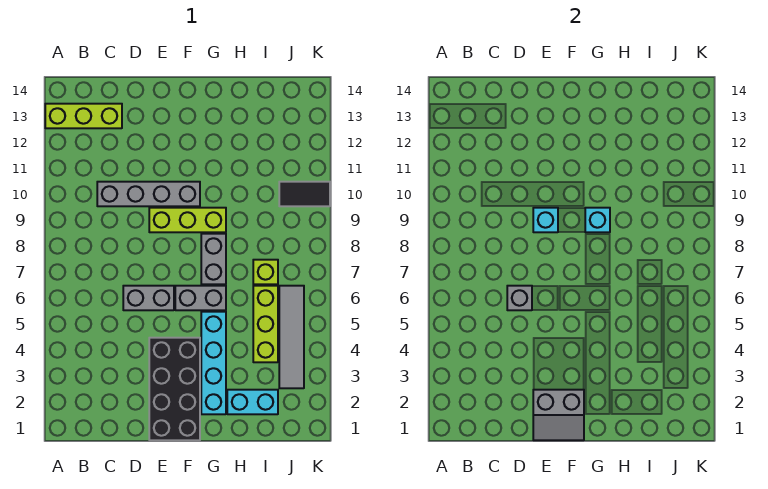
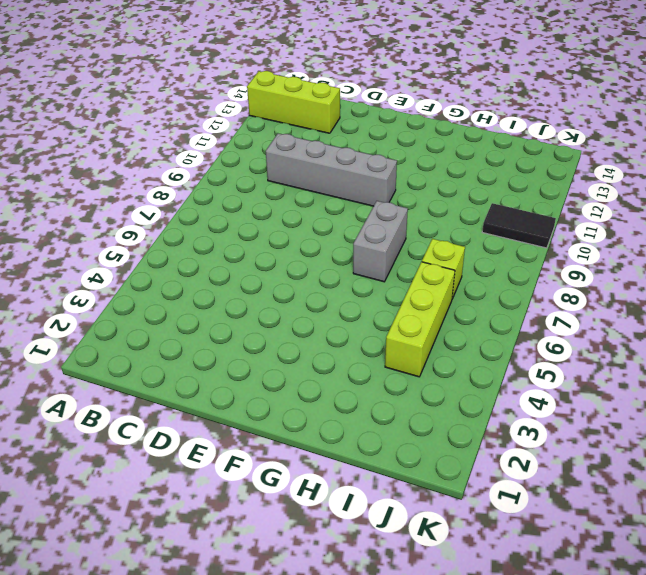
none -> grey brick D6:E6 level 1
none -> black brick E1:F4 level 1
none -> lime brick E9:G9 level 1

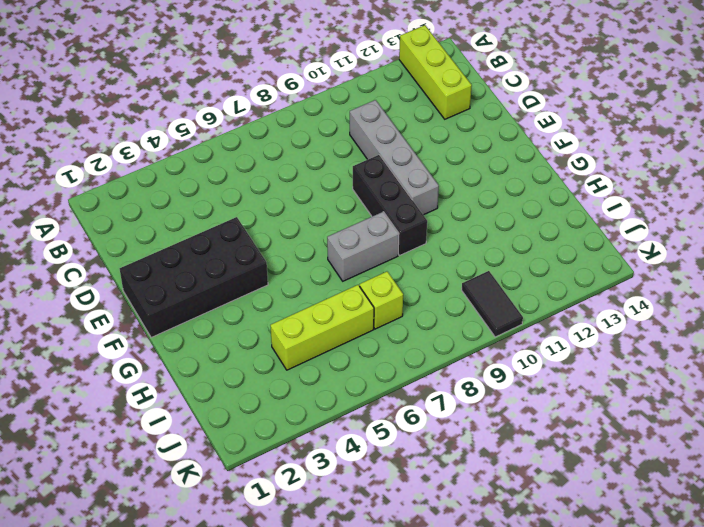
black brick E9:G9 level 1 -> lime brick E9:G9 level 1
none -> grey brick D6:E6 level 1
none -> grey brick F6:G6 level 1
none -> cyan brick G2:G5 level 1

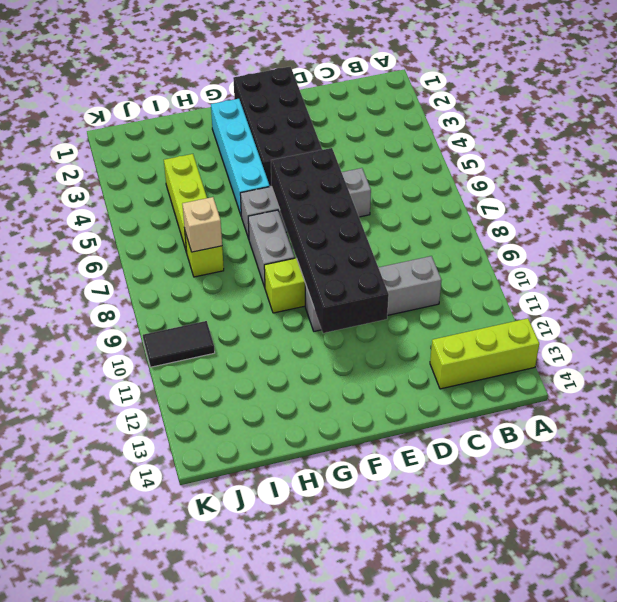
black brick E6:F11 level 2 -> cyan brick E9 level 2
tan brick I7 level 2 -> none
none -> cyan brick H2:I2 level 1
none -> grey tile J3:J6 level 1
none -> grey brick D6 level 2

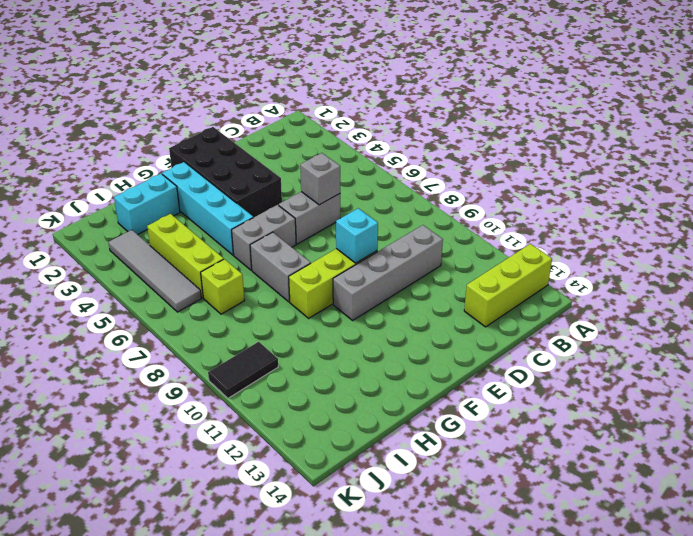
none -> grey slope E1:F2 level 2 top 2
none -> cyan brick G9 level 2

